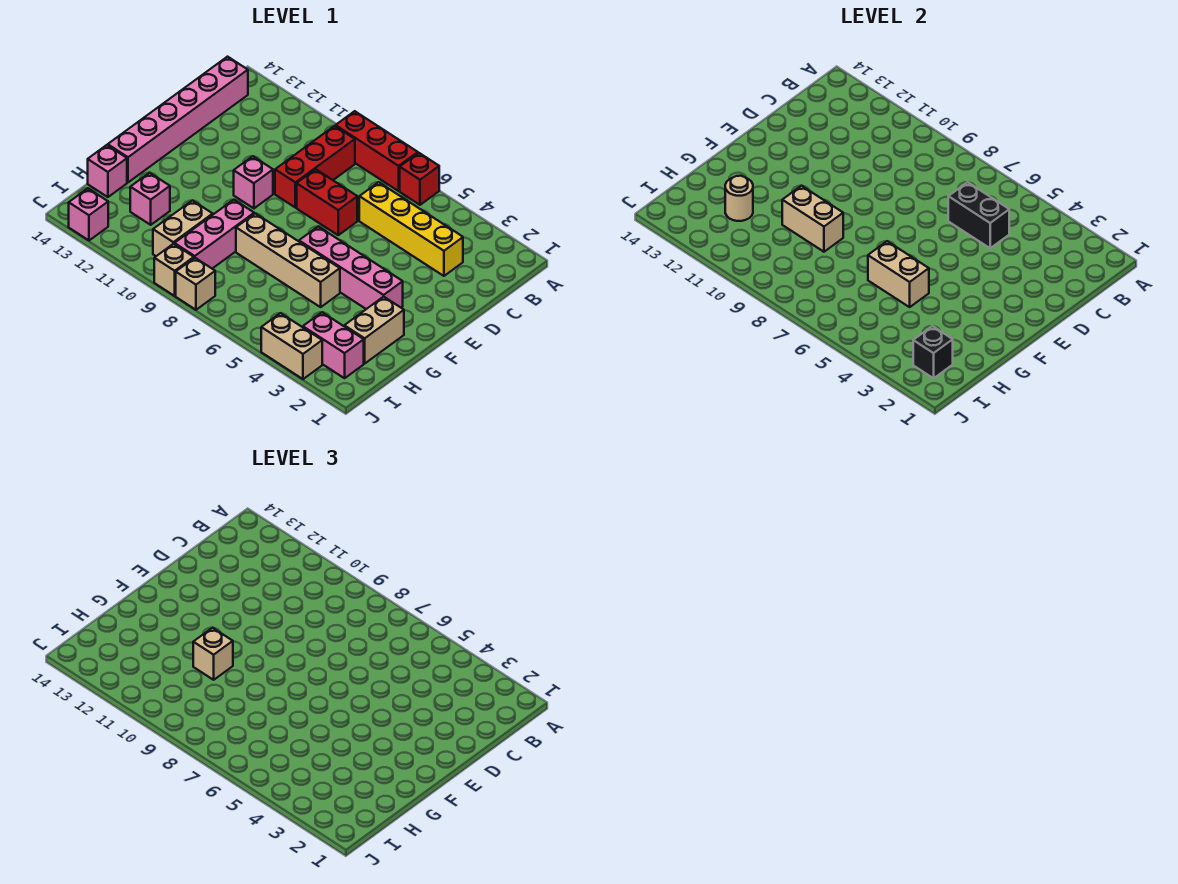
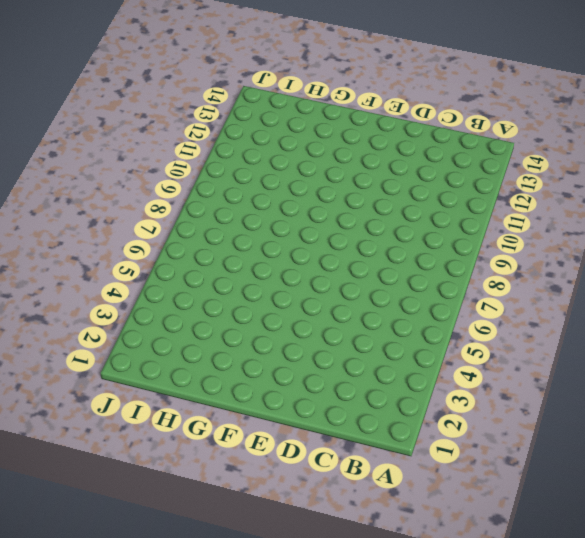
none -> red brick A6 level 1
none -> red brick A7:A9 level 1
none -> red brick B9:D9 level 1

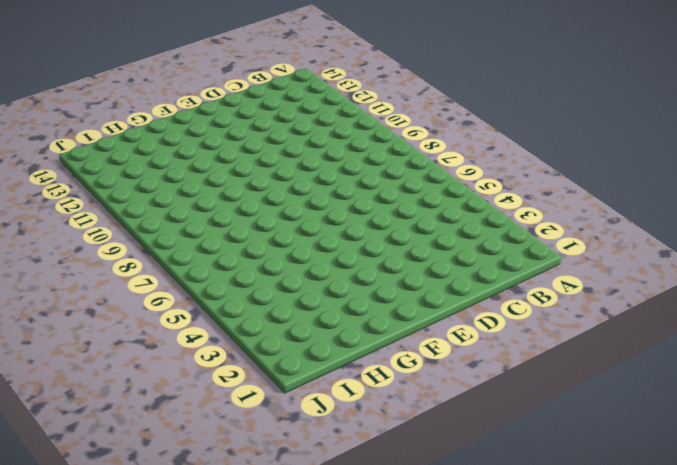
none -> red brick A6 level 1
none -> red brick A7:A9 level 1
none -> red brick B9:D9 level 1

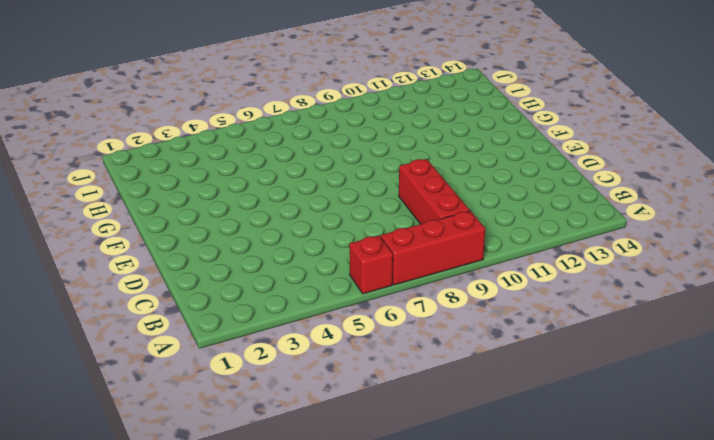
none -> pink brick B14:G14 level 1
none -> yellow brick C3:C6 level 1
none -> red brick D7:D8 level 1

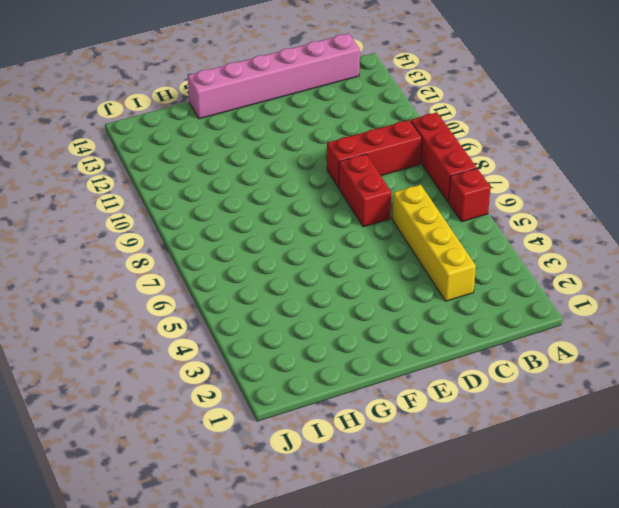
none -> pink brick E10 level 1
none -> pink brick F3:F6 level 1
none -> tan brick G2:H2 level 1

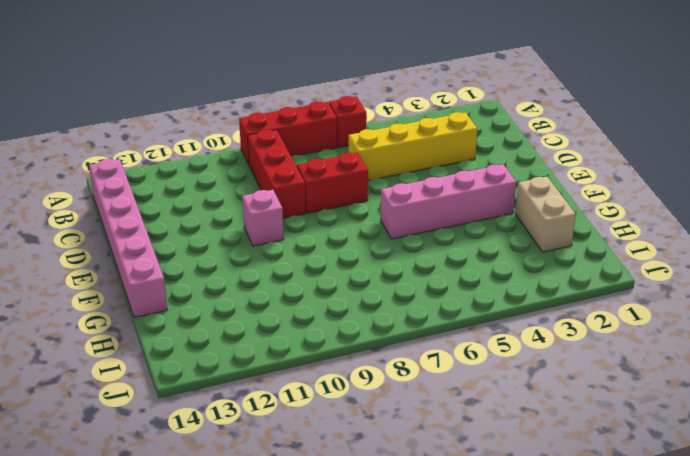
none -> tan brick G5:G8 level 1
none -> pink brick G9:I9 level 1
none -> tan brick H10:I10 level 1

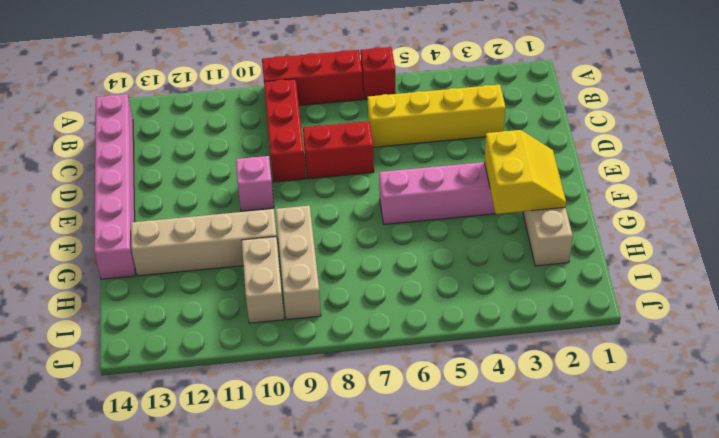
yellow slope F2:G3 level 2 top 3 -> none
tan brick G9:I9 level 1 -> pink brick G9:I9 level 1
tan brick G10:G13 level 1 -> tan brick G5:G8 level 1
none -> pink brick H12 level 1
none -> pink brick H14 level 1
none -> pink brick I2:I3 level 1

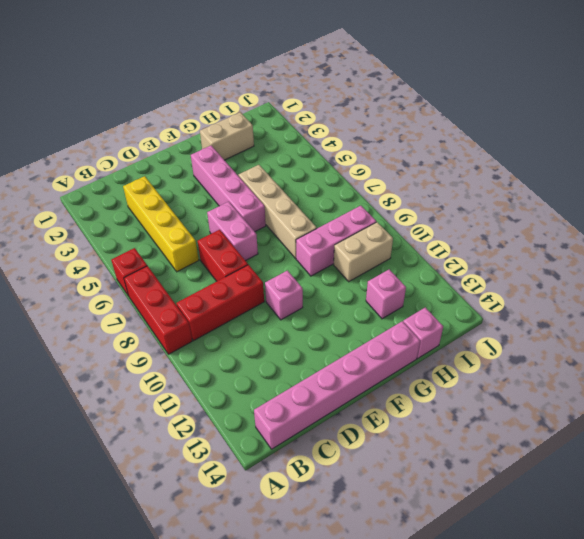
pink brick E6:E7 level 1 -> pink brick I2:I3 level 1
none -> tan brick J3:J4 level 1
none -> tan brick J8 level 1
none -> tan brick J9 level 1

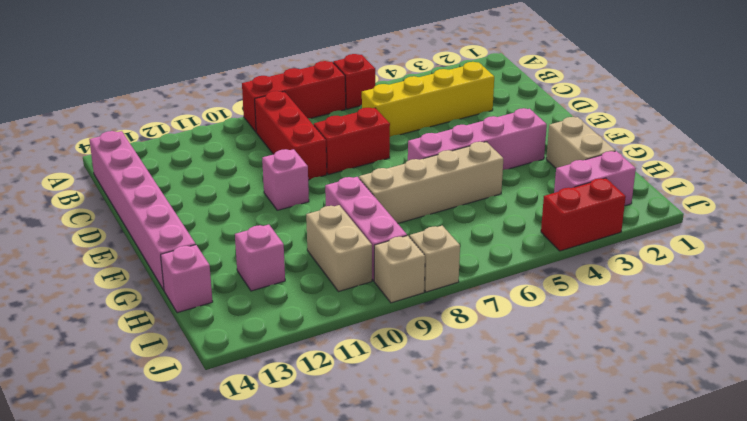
red brick J3:J4 level 1 -> tan brick J3:J4 level 1
none -> pink brick J13 level 1
none -> black brick C5:C6 level 2
none -> tan brick G5:G6 level 2

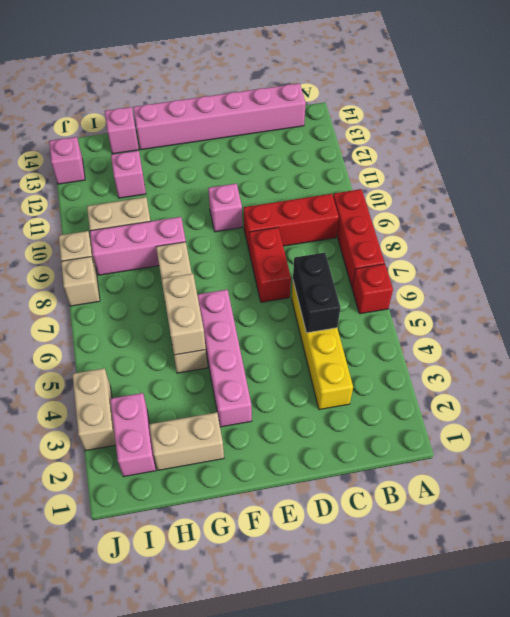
none -> tan brick G9:G10 level 2
none -> tan round brick H12 level 2
none -> black brick I2 level 2

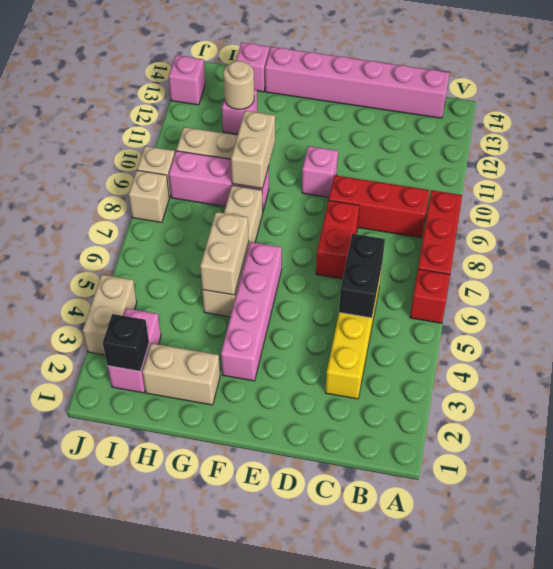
none -> tan brick G10 level 3

